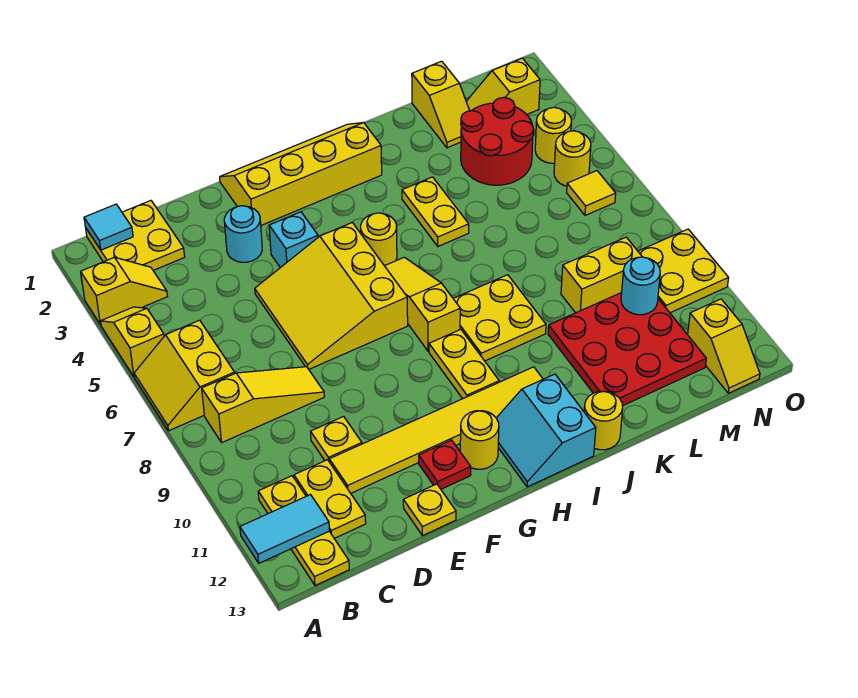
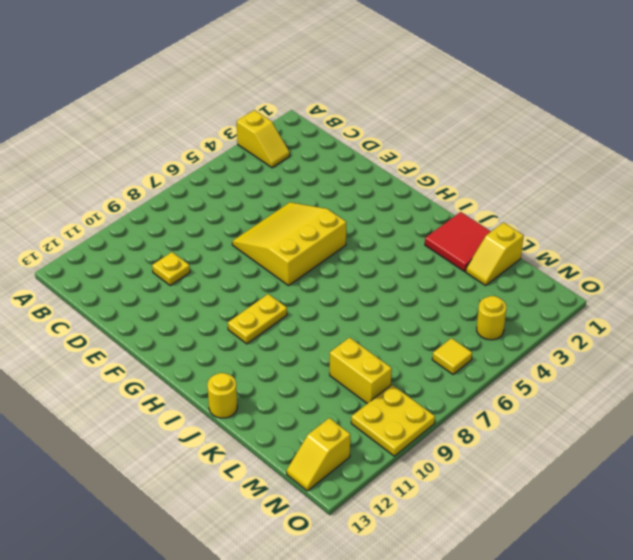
red tile J1:K2 level 1 -> none
none -> yellow slope A4:A5 level 1 top 5
none -> yellow slope A6:B7 level 1 top B
none -> yellow plate B1:C2 level 1
none -> yellow slope B8:D8 level 1 top B

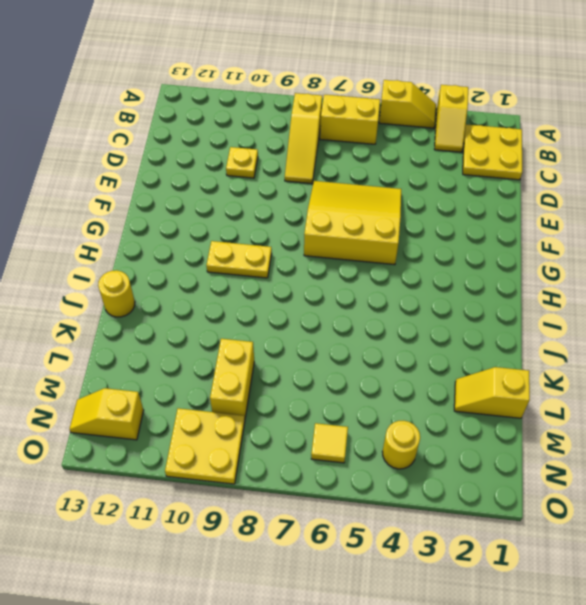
none -> yellow plate B11:B13 level 1
none -> yellow plate C11:C12 level 1
none -> yellow tile D11:I11 level 1
none -> cyan round brick E3 level 1

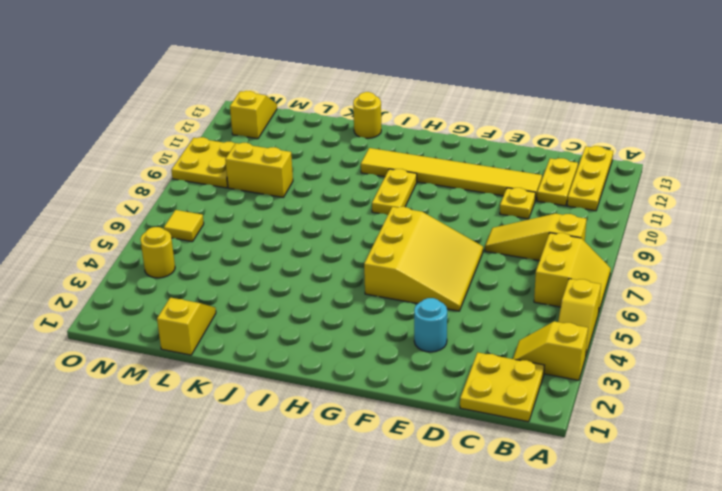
none -> yellow plate E13 level 1
none -> yellow slope F1:I2 level 1 top 2
none -> cyan brick F4 level 1
none -> red plate F12 level 1

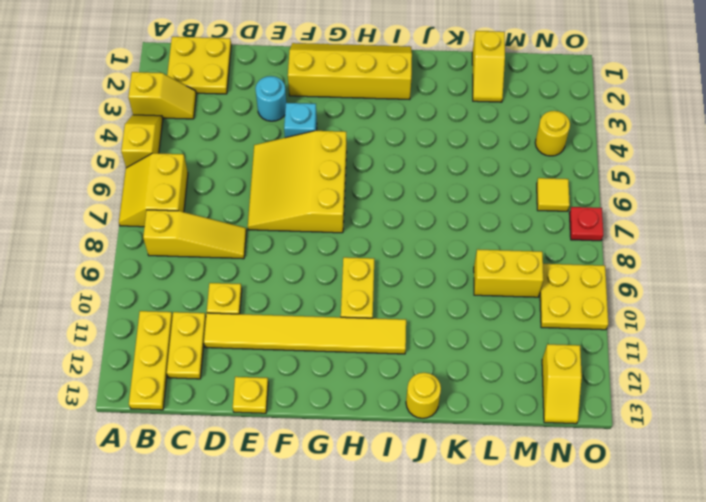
red plate O7 level 1 -> red plate F12 level 1
none -> yellow round brick G12 level 1
none -> yellow round brick H5 level 1
none -> yellow slope H6:H8 level 1 top 8
none -> cyan slope H12:I13 level 1 top I

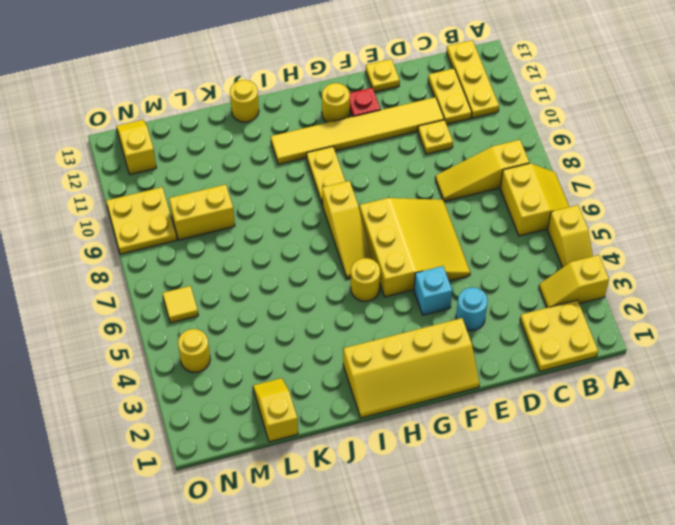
none -> cyan slope H12:I13 level 1 top I
none -> yellow plate I8:J9 level 1
none -> yellow plate J4:J5 level 1
none -> red plate K10:M12 level 1

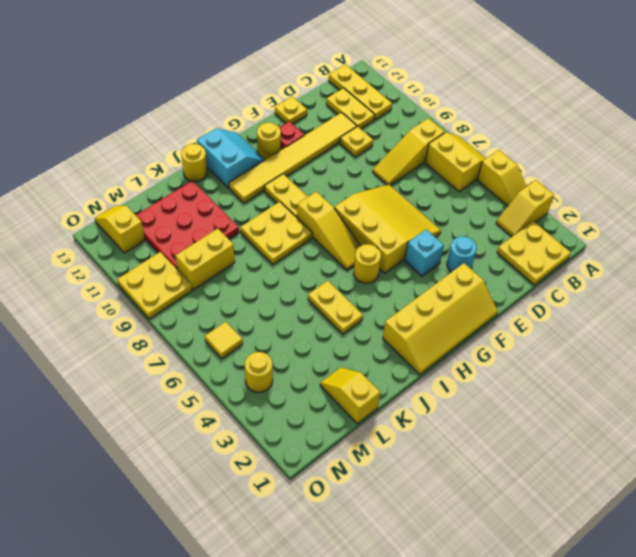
none -> red round brick L3:M4 level 1
none -> yellow slope M2:N2 level 1 top N
none -> yellow round brick N5 level 1
none -> cyan tile A12:B12 level 2

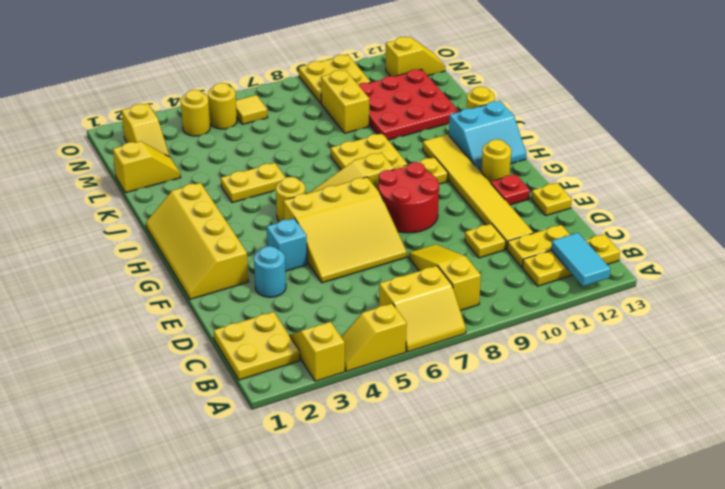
red round brick F8:G9 level 1 -> red round brick L3:M4 level 1
none -> cyan tile B1 level 2
none -> cyan round brick M10 level 2

